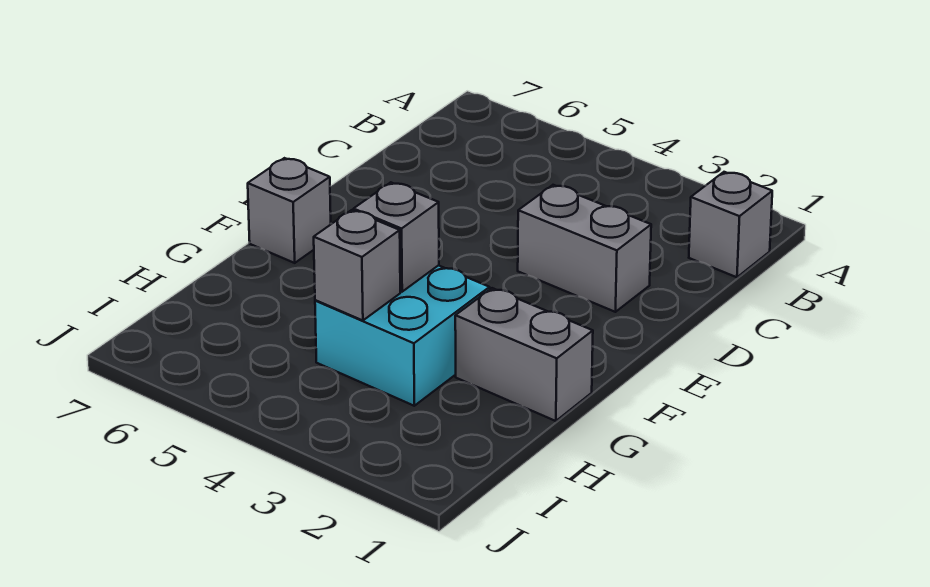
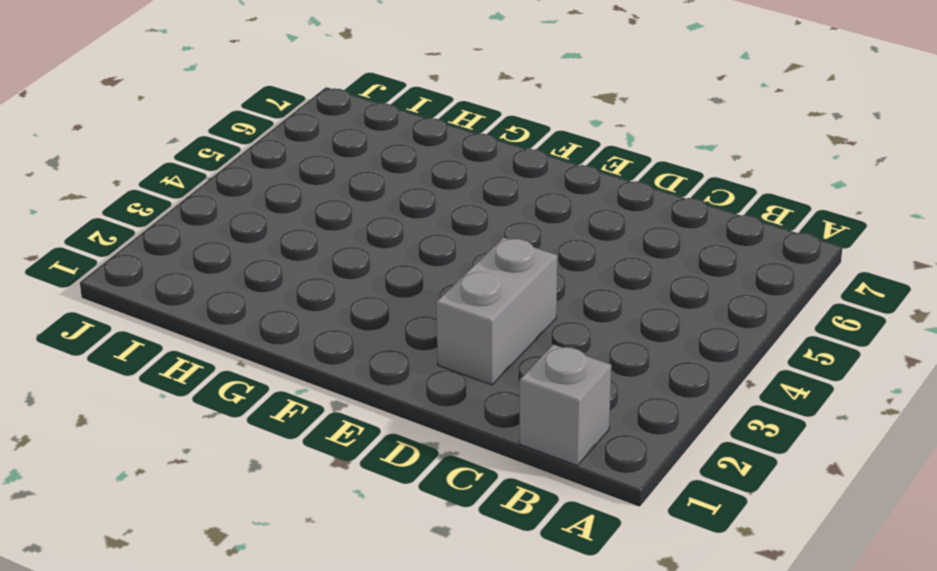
none -> grey brick F7 level 1
none -> grey brick G1:G2 level 1

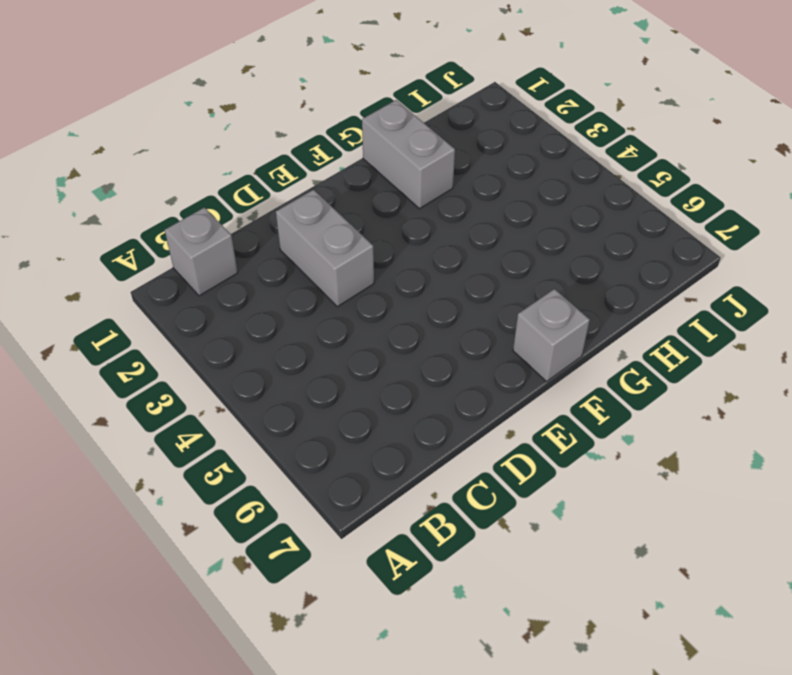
none -> cyan brick G3:H4 level 1
none -> grey brick G4 level 2

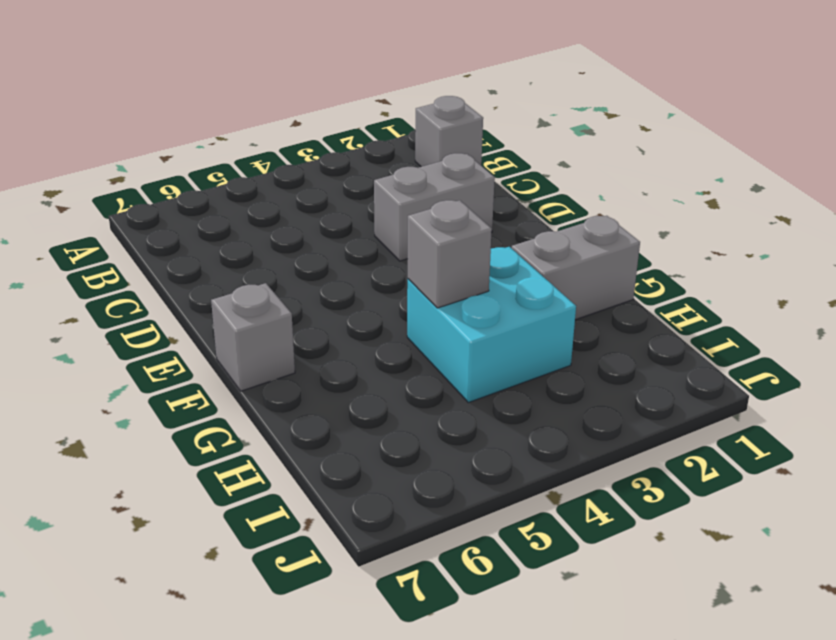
none -> grey brick H4 level 2

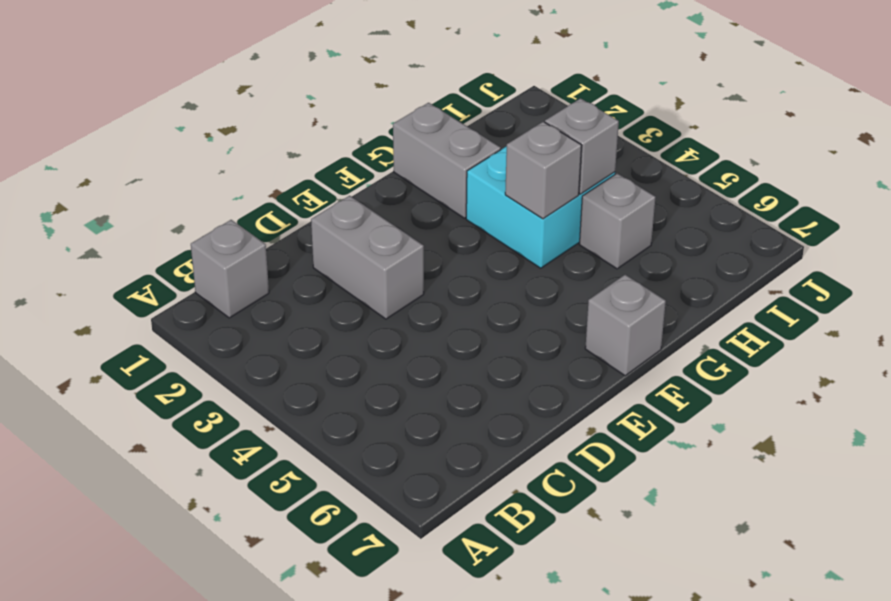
grey brick H5 level 1 -> none

